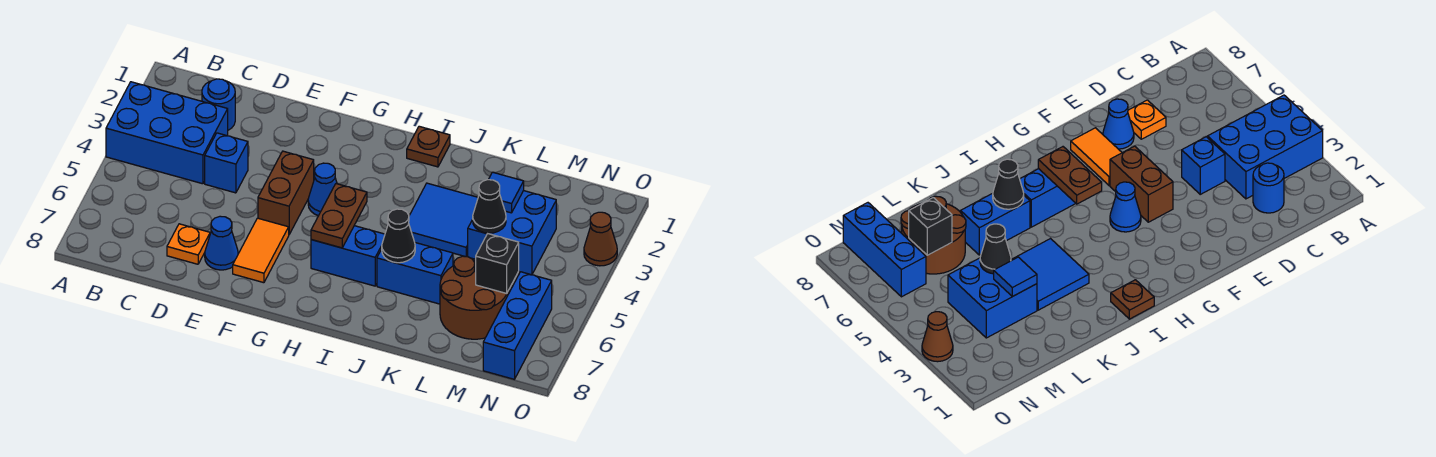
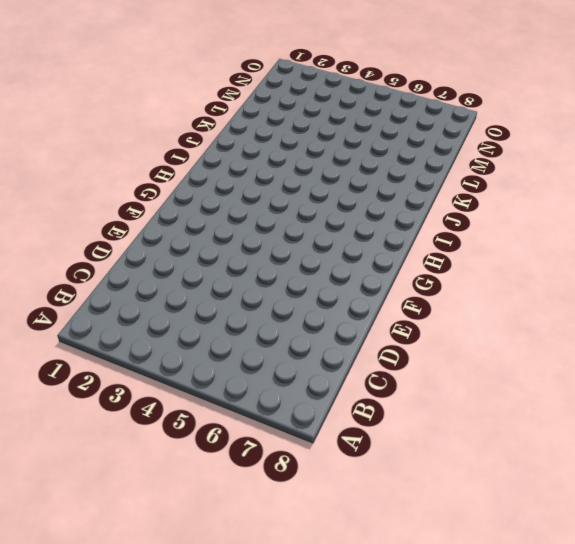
none -> blue brick A3:C4 level 1
none -> blue round brick C2 level 1
none -> blue brick D4 level 1

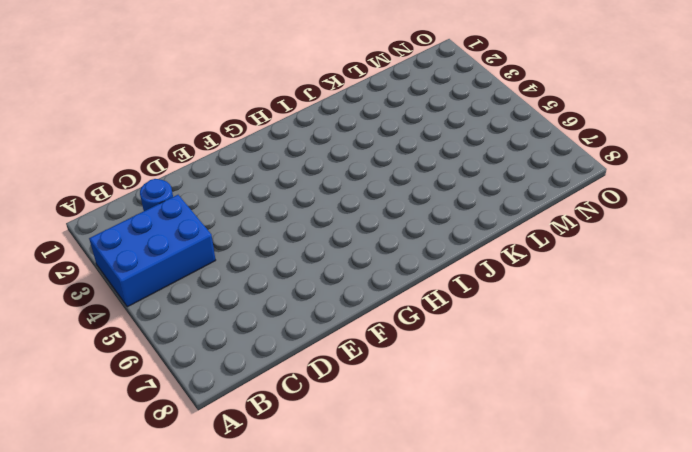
none -> blue brick D4 level 1
none -> orange plate D7 level 1
none -> blue cone E7 level 1

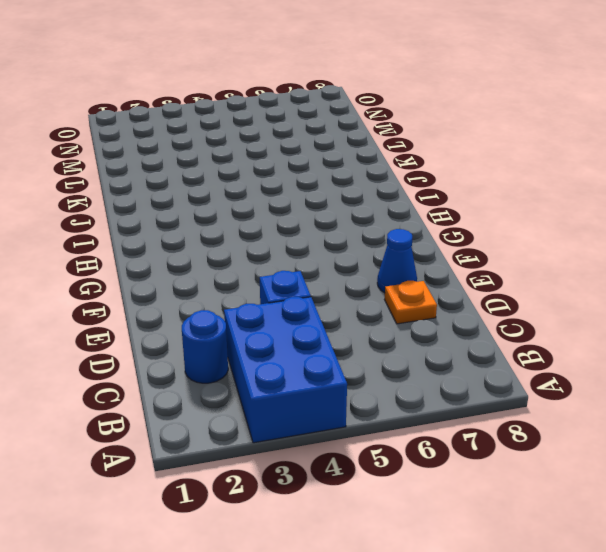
none -> brown brick F4:F5 level 1
none -> orange tile F6:F7 level 1
none -> blue cone G4 level 1

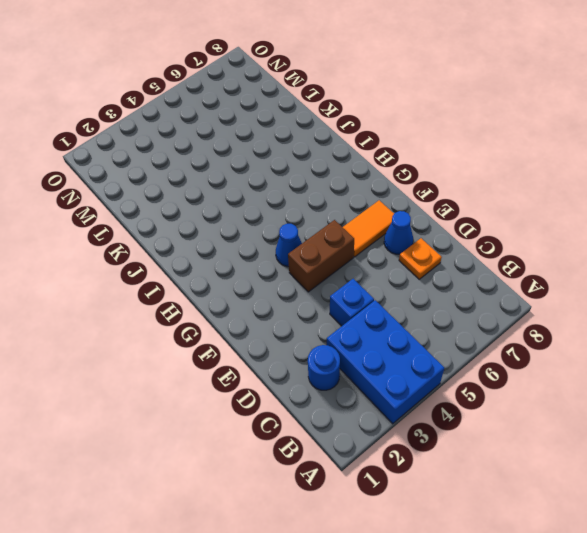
none -> blue brick H6:I6 level 1
none -> brown plate I1 level 1
none -> blue tile J3:K4 level 1

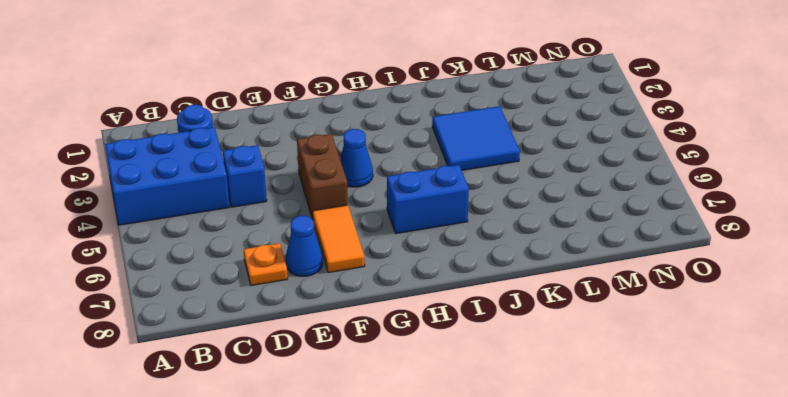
none -> brown plate I1 level 1
none -> blue brick J6:K6 level 1
none -> blue brick L3:M4 level 1

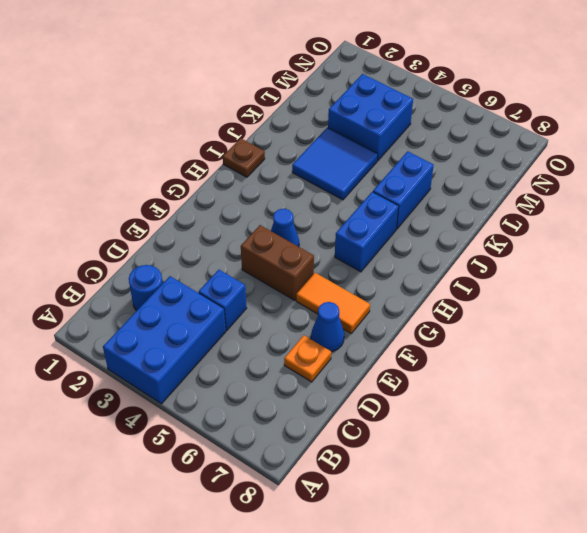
none -> brown round brick L6:M7 level 1
none -> blue brick N6:N8 level 1
none -> brown cone O3 level 1

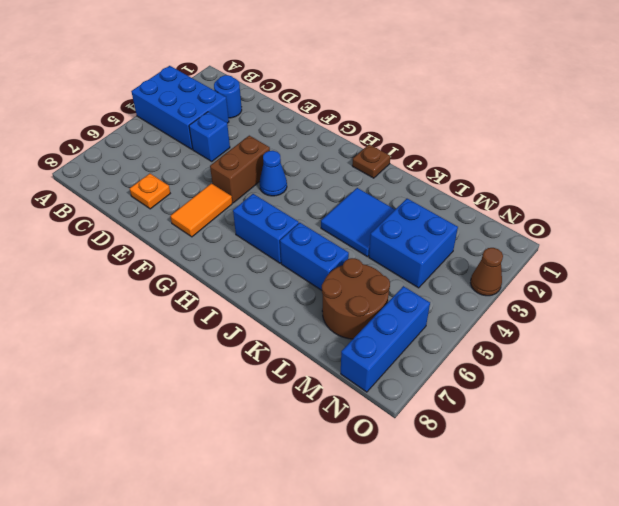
none -> blue cone E7 level 1
none -> brown plate H5:H6 level 2
none -> black cone J6 level 2

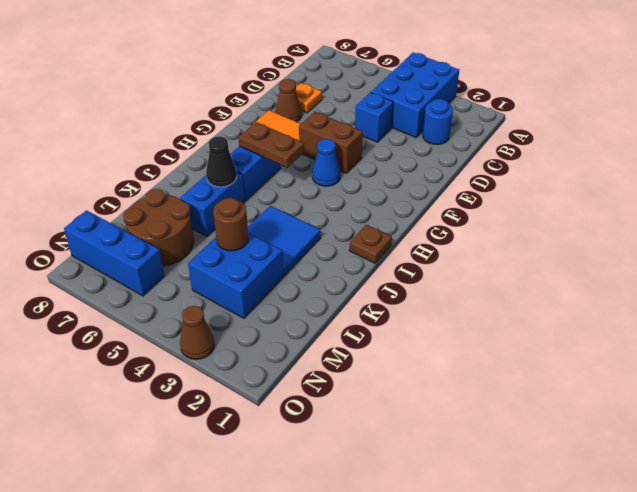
brown cone E7 level 1 -> blue cone E7 level 1
brown round brick L4 level 2 -> black cone L4 level 2
none -> blue tile L3 level 2
none -> black brick M6 level 2

